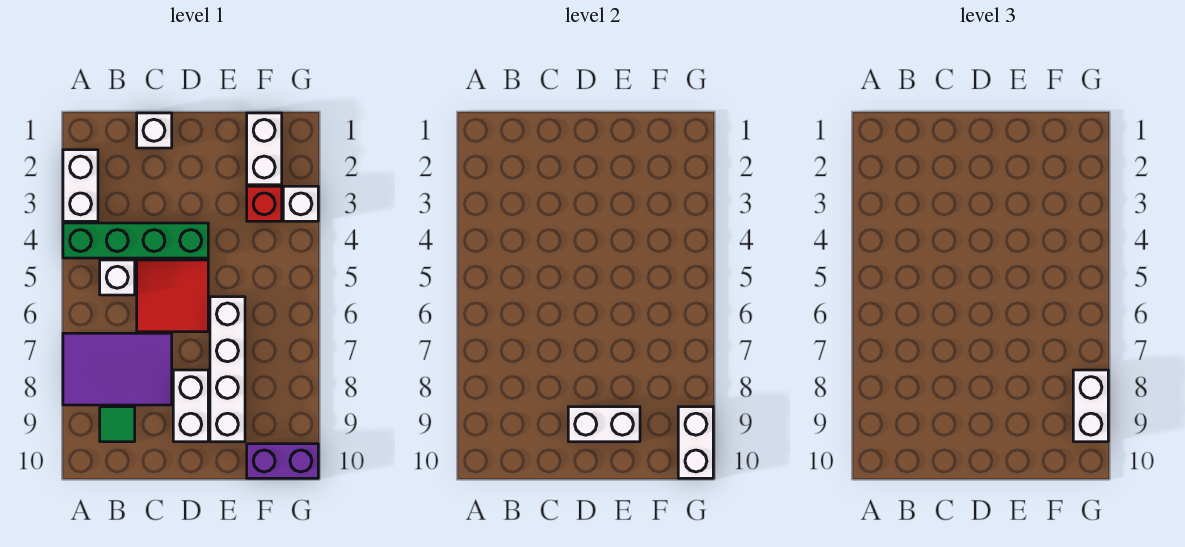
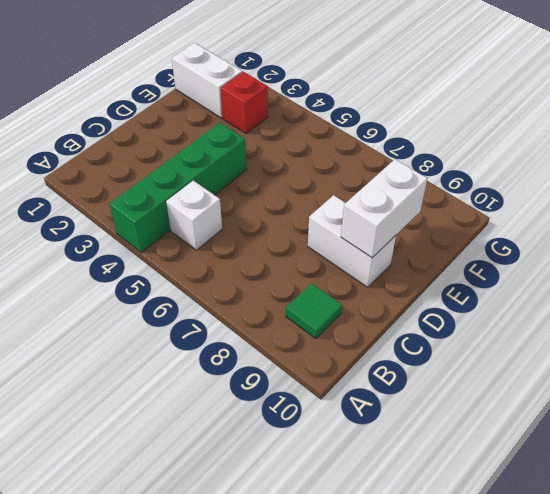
none -> white brick A2:A3 level 1
none -> purple tile A7:C8 level 1
none -> white brick C1 level 1

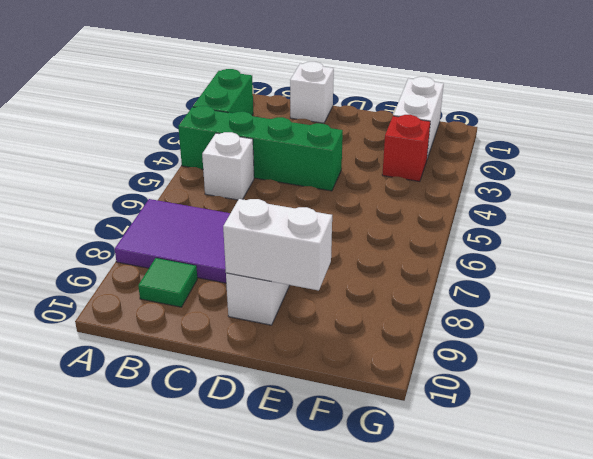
green brick A2:A3 level 1 -> white brick A2:A3 level 1
none -> red tile C5:D6 level 1
none -> white brick E6:E9 level 1
none -> purple brick F10:G10 level 1

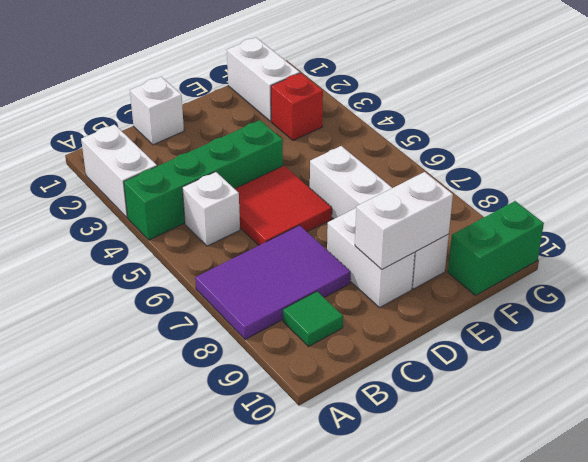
green brick F10:G10 level 1 -> purple brick F10:G10 level 1
none -> white brick G3 level 1
none -> white brick G9:G10 level 2
none -> white brick G8:G9 level 3

